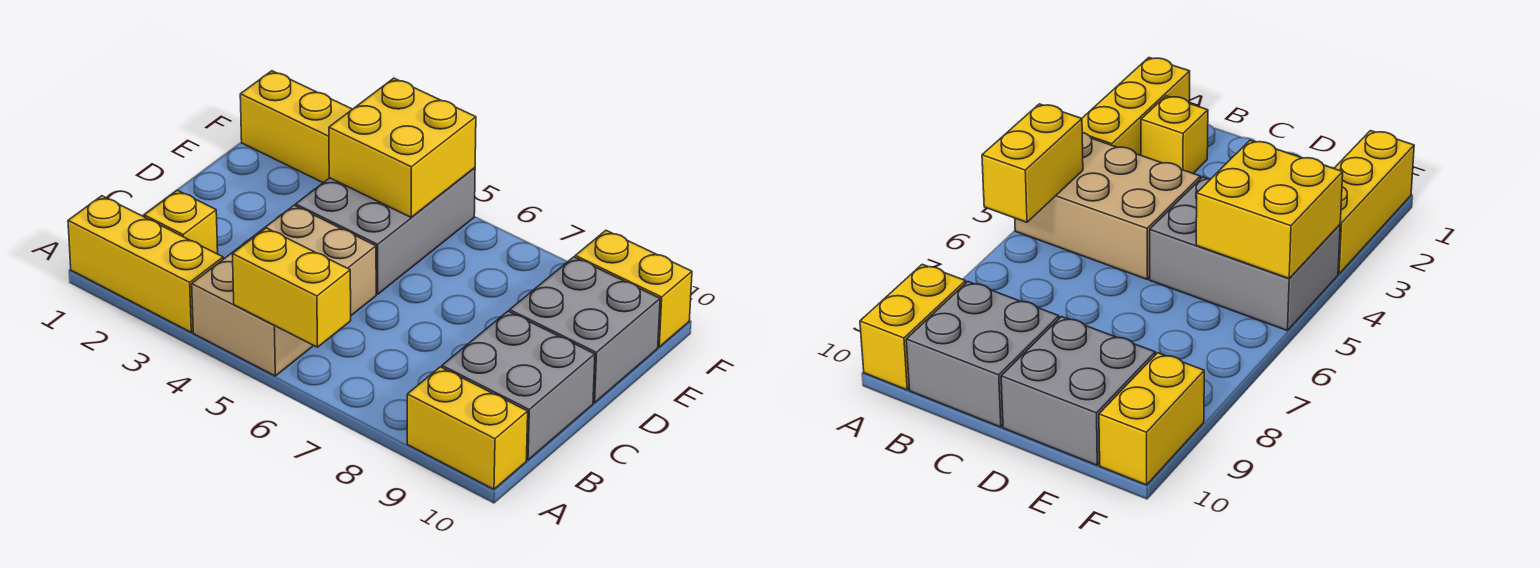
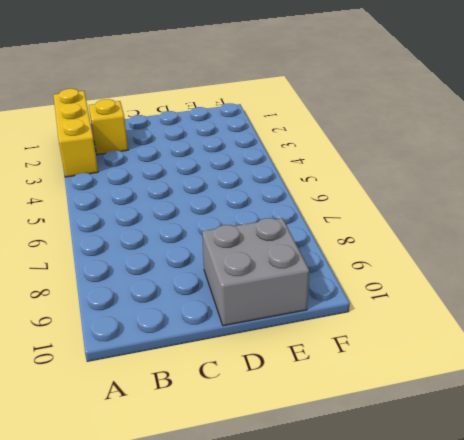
none -> tan brick A4:C5 level 1
none -> yellow brick A9:A10 level 1

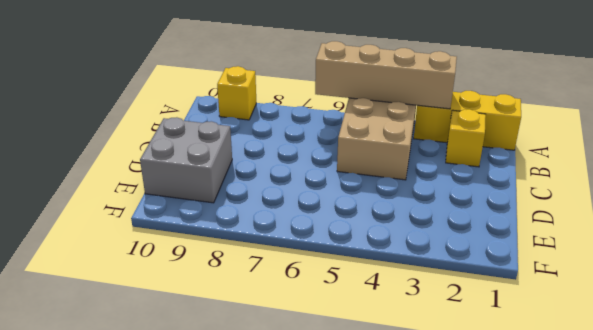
tan brick A3:A6 level 2 -> yellow brick A5:A6 level 2
yellow brick A9 level 1 -> yellow brick A9:A10 level 1
none -> grey brick B9:C10 level 1
none -> grey brick D4:F5 level 1

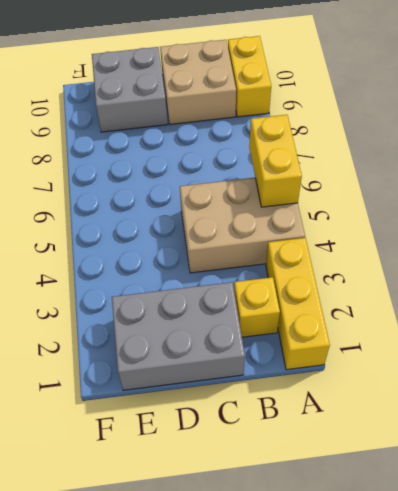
tan brick B9:C10 level 1 -> grey brick B9:C10 level 1
grey brick C1:E2 level 1 -> grey brick D4:F5 level 1
none -> yellow brick F1:F3 level 1
none -> yellow brick F9:F10 level 1

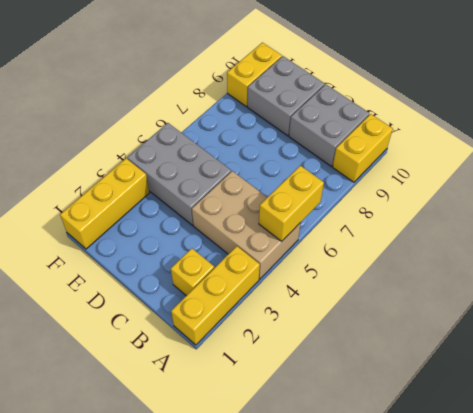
none -> yellow brick E4:F5 level 2

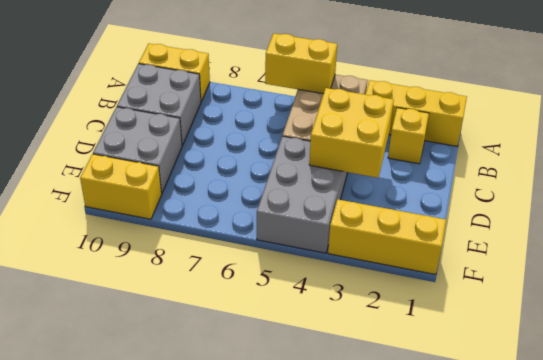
yellow brick C3:D4 level 2 -> yellow brick E4:F5 level 2

